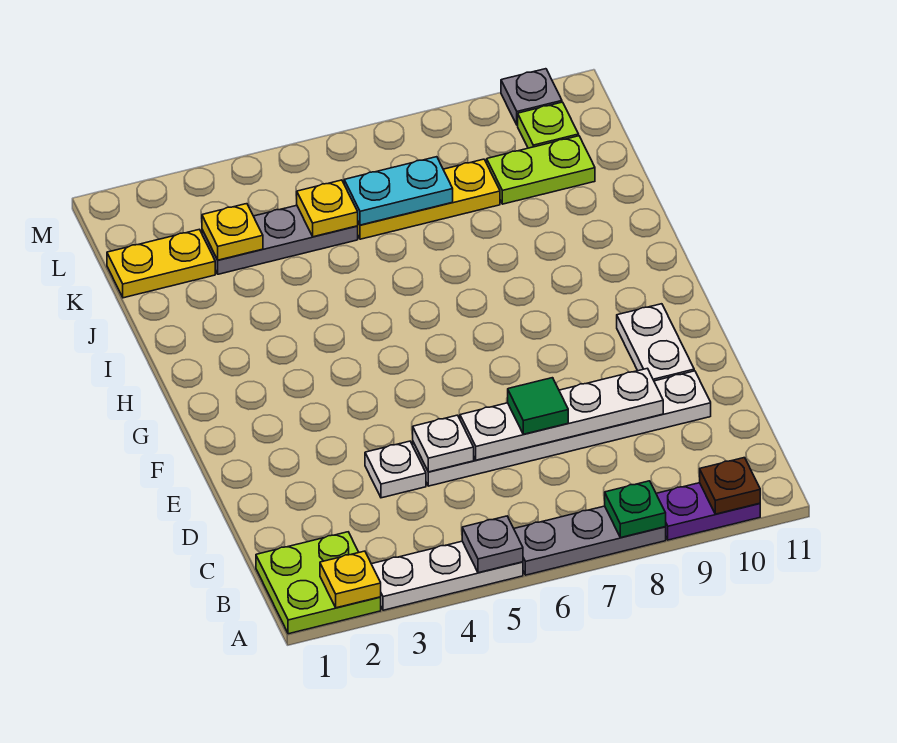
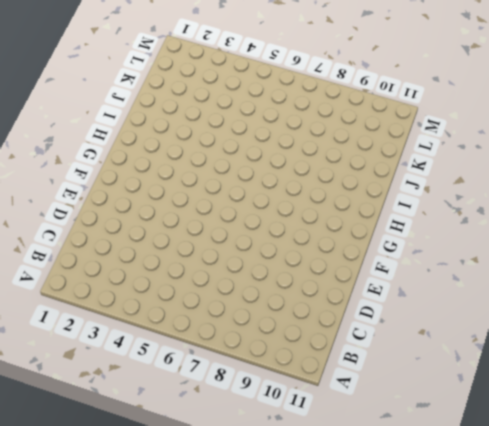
none -> lime plate A1:B2 level 1
none -> white plate A3:A5 level 1
none -> grey plate A6:A8 level 1

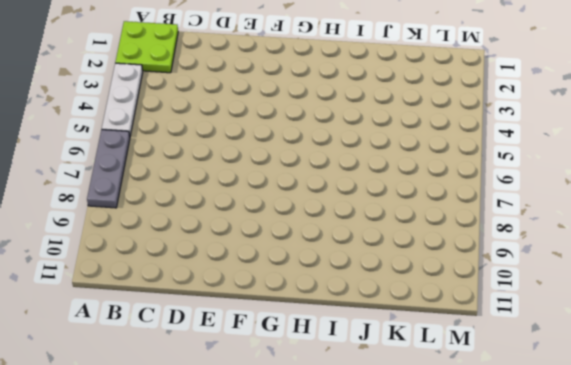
none -> purple plate A9:A10 level 1
none -> white plate D4 level 1
none -> white plate D5:D10 level 1

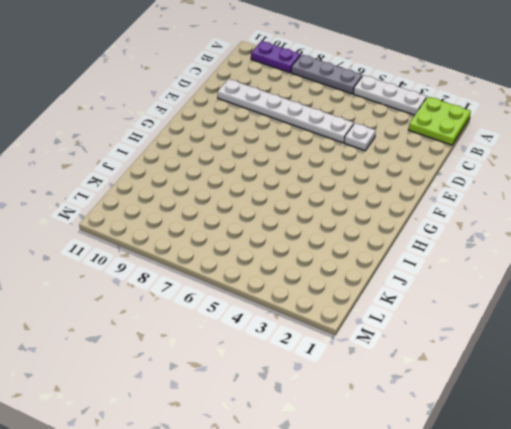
none -> white plate E10:F10 level 1
none -> yellow plate K1:K2 level 1
none -> grey plate K3:K5 level 1

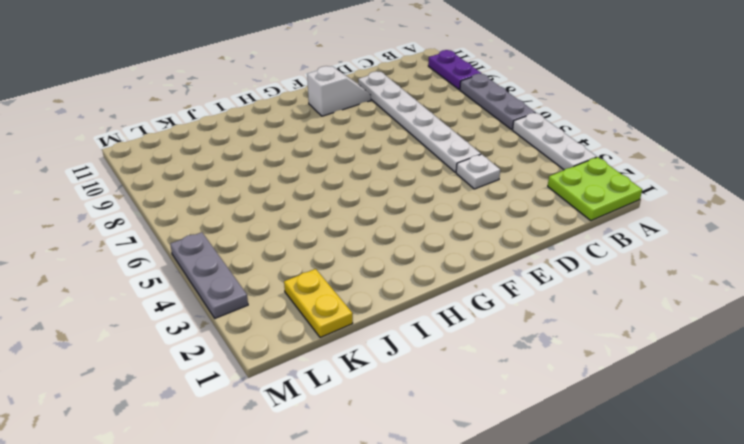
white slope E10:F10 level 1 top F -> white plate E10:F10 level 1
grey plate M3:M5 level 1 -> grey plate K3:K5 level 1
none -> yellow plate K6:K8 level 1
none -> lime plate K9:K10 level 1
none -> lime plate L10 level 1

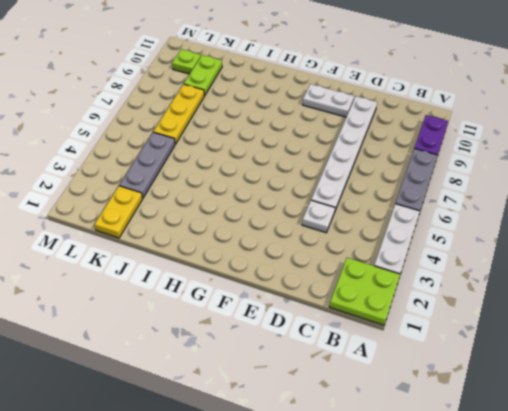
none -> grey plate M10 level 1
none -> yellow plate A2 level 2
none -> grey plate A5 level 2

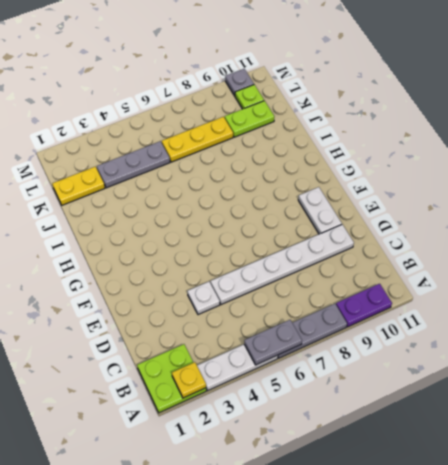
grey plate A5:A6 level 2 -> grey plate A5 level 2
none -> green plate A8 level 2
none -> brown plate A10 level 2
none -> white plate D5 level 2

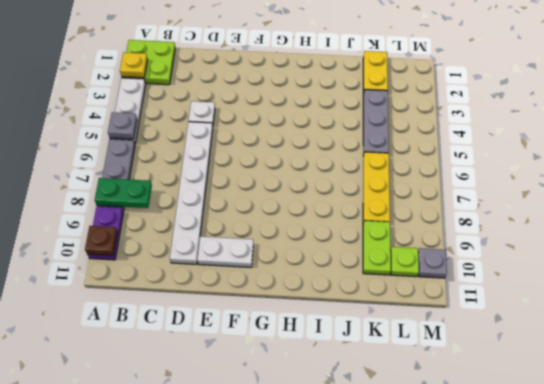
green plate A8:B8 level 2 -> green plate A8 level 2
none -> white plate D5 level 2
none -> white plate D6:D9 level 2
none -> yellow plate K3 level 2

